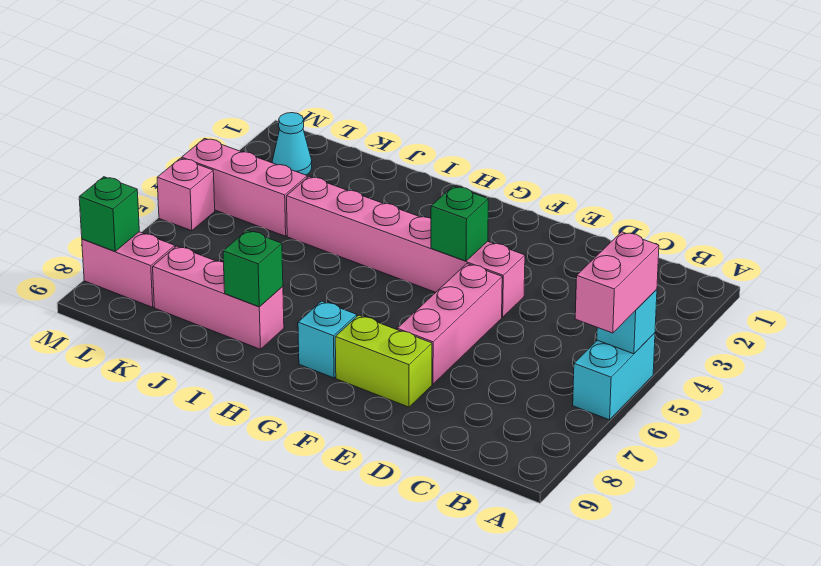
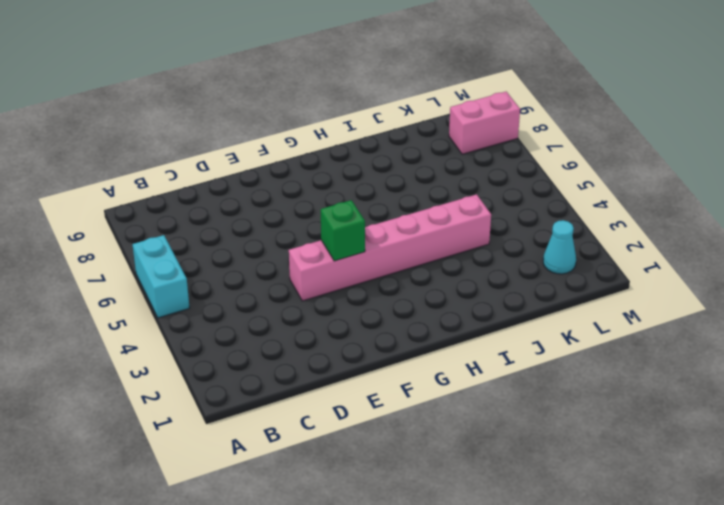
none -> pink brick E5:E7 level 1
none -> lime brick E8:F8 level 1
none -> cyan brick G8 level 1

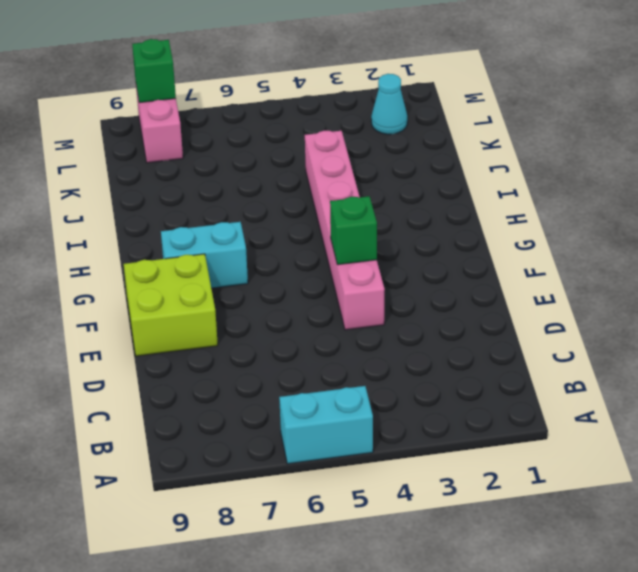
lime brick E8:F9 level 1 -> lime brick E8:F8 level 1
cyan brick G7:G8 level 1 -> cyan brick G8 level 1
none -> pink brick E5:E7 level 1
none -> pink brick I8:K8 level 1
none -> pink brick K4:M4 level 1

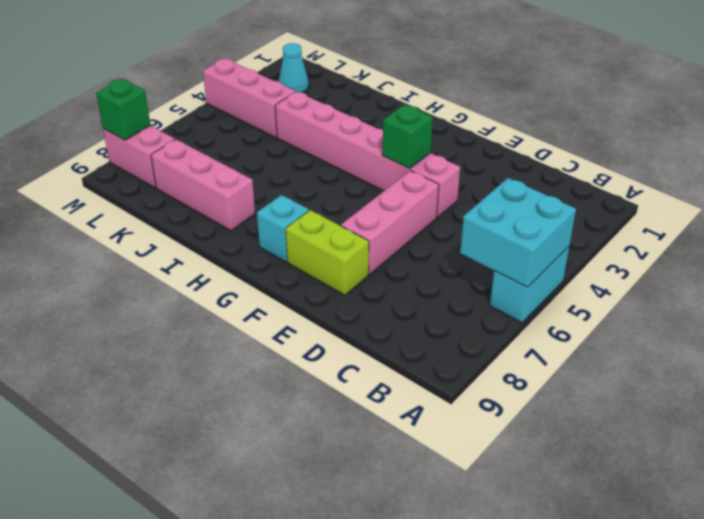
cyan brick A5:B6 level 2 -> cyan brick A5 level 2
none -> pink brick M5 level 1
none -> green brick I8 level 2
none -> pink brick A5:A6 level 3

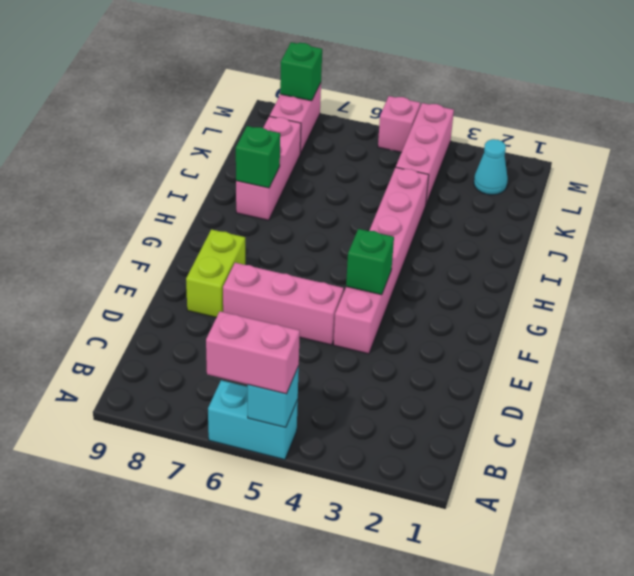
none -> cyan brick G8 level 1

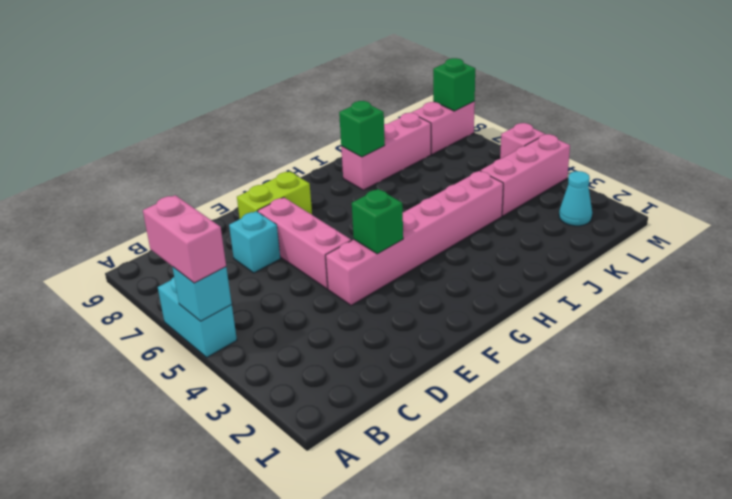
cyan brick D7 level 1 -> cyan brick G8 level 1

